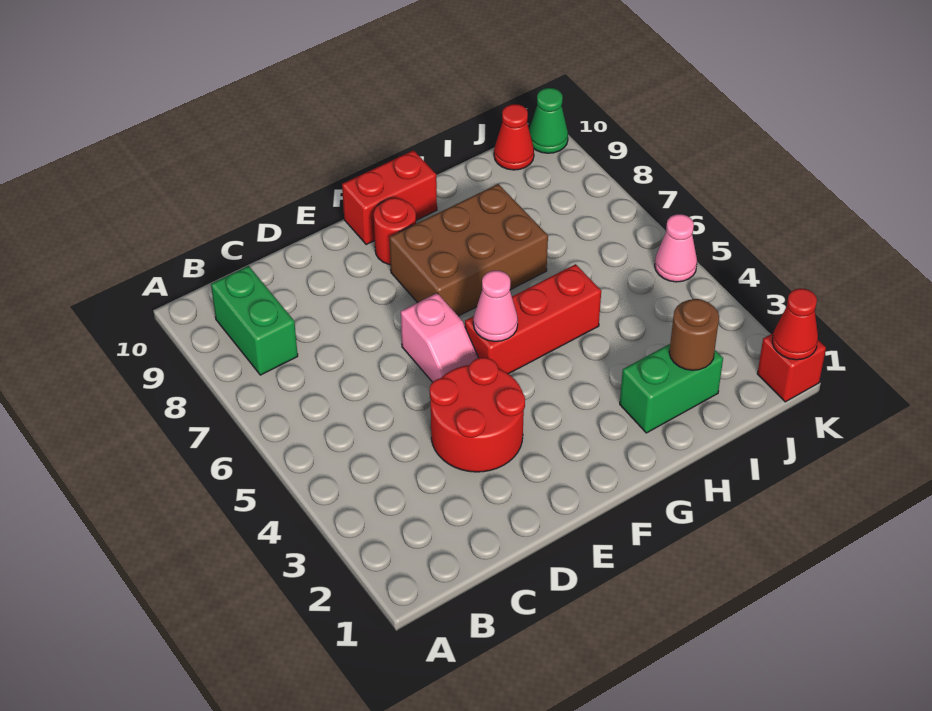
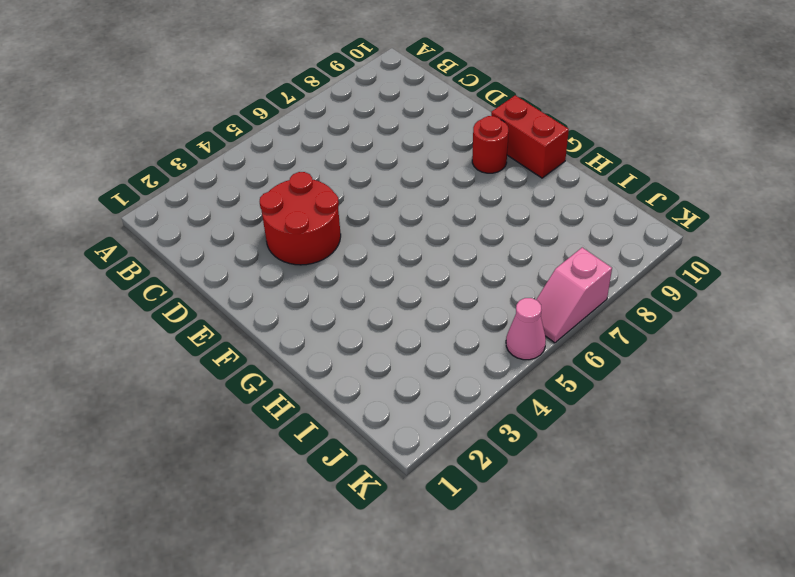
pink slope K6:K7 level 1 top 7 -> pink slope E5:E6 level 1 top 6
none -> green brick B8:B9 level 1
none -> red brick F5:H5 level 1
none -> brown brick F7:H8 level 1

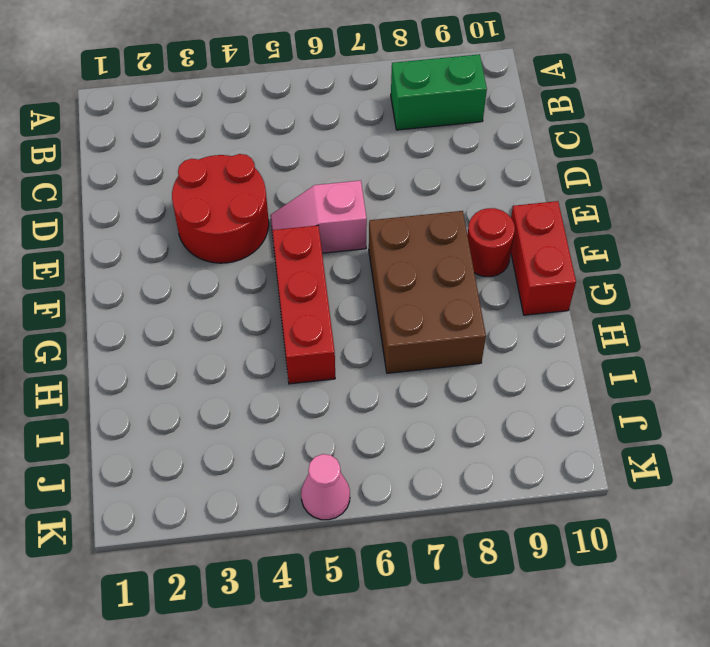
none -> green brick H2:I2 level 1
none -> red cone J10 level 1
none -> red brick K1 level 1

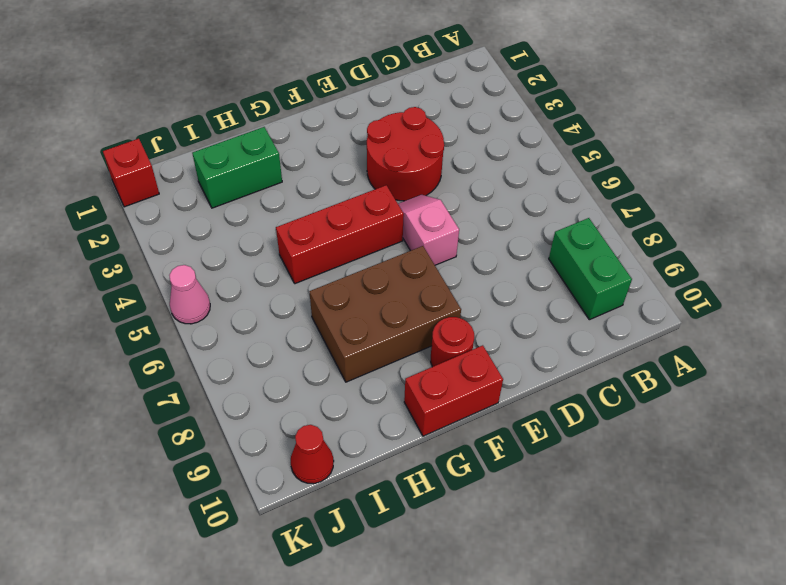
none -> green cone K10 level 1
none -> pink cone F5 level 2
none -> brown round brick I2 level 2

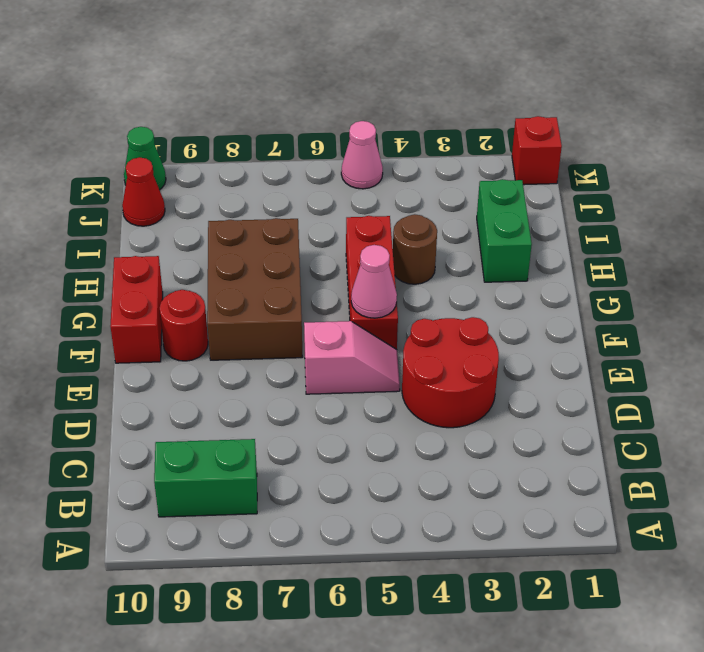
brown round brick H4 level 1 -> brown round brick I2 level 2
none -> red cone K1 level 2

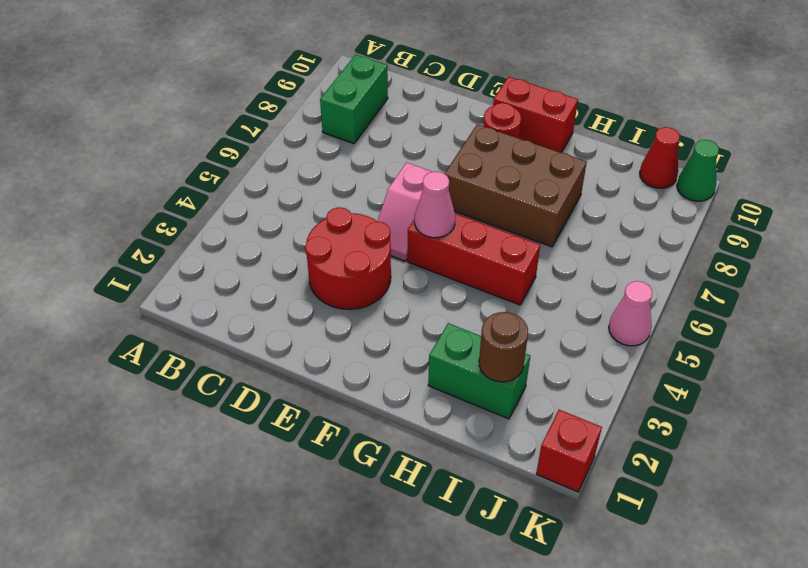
none -> red cone K1 level 2

